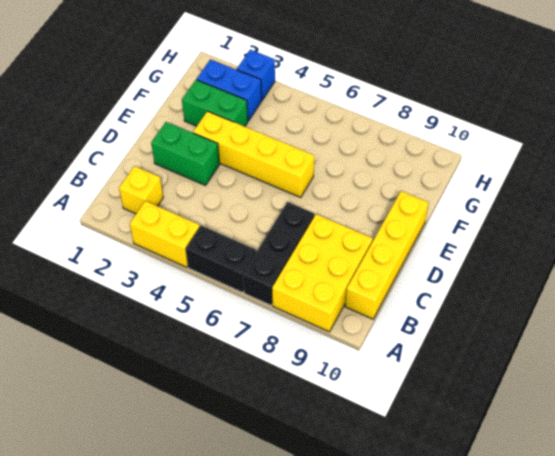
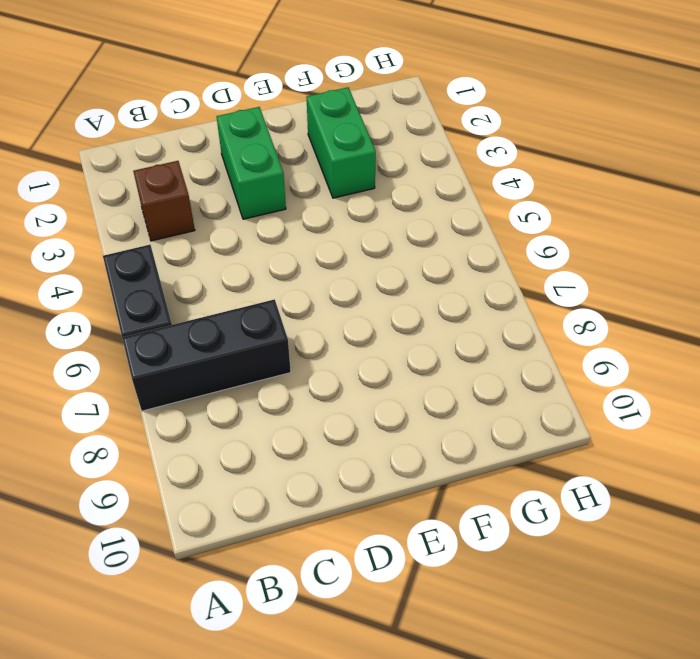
brown brick B3 level 1 -> none
none -> yellow brick A3:A4 level 1
none -> yellow brick A8:C9 level 1

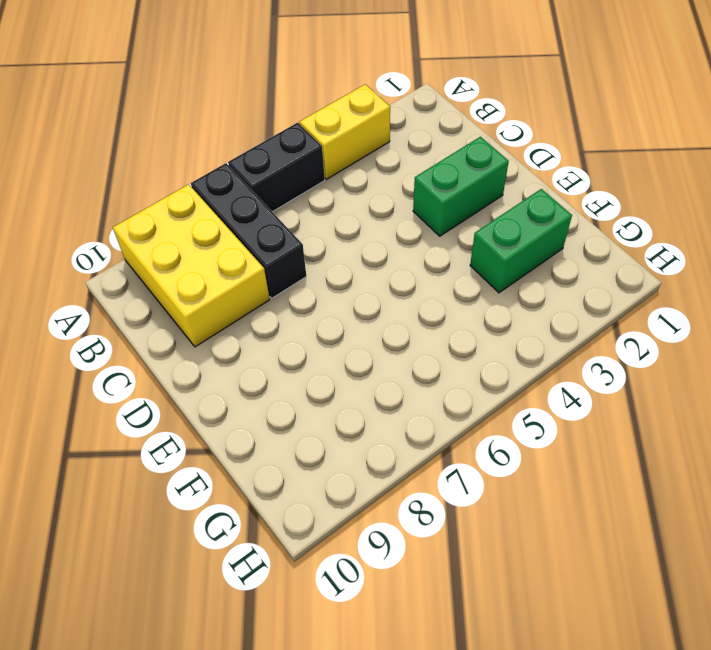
none -> yellow brick B2 level 1
none -> yellow brick B10:E10 level 1

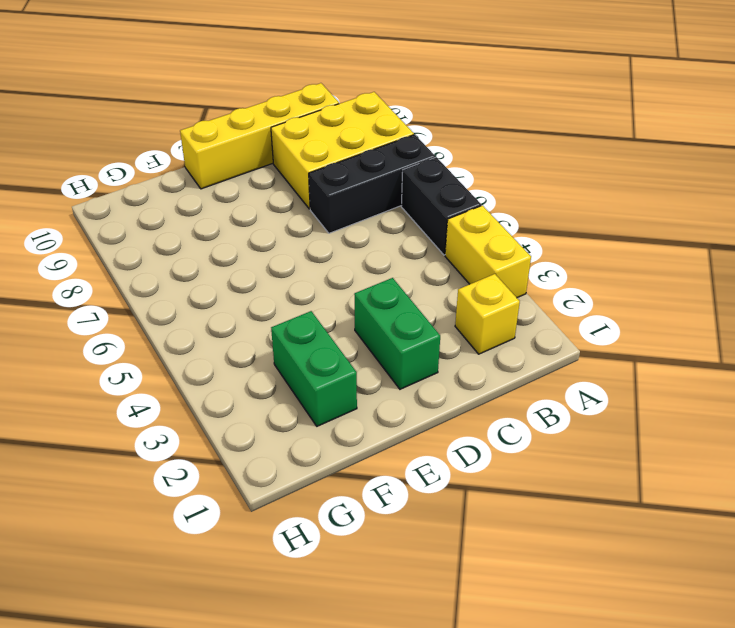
none -> yellow brick E3:E6 level 1
none -> blue brick G2:G3 level 1

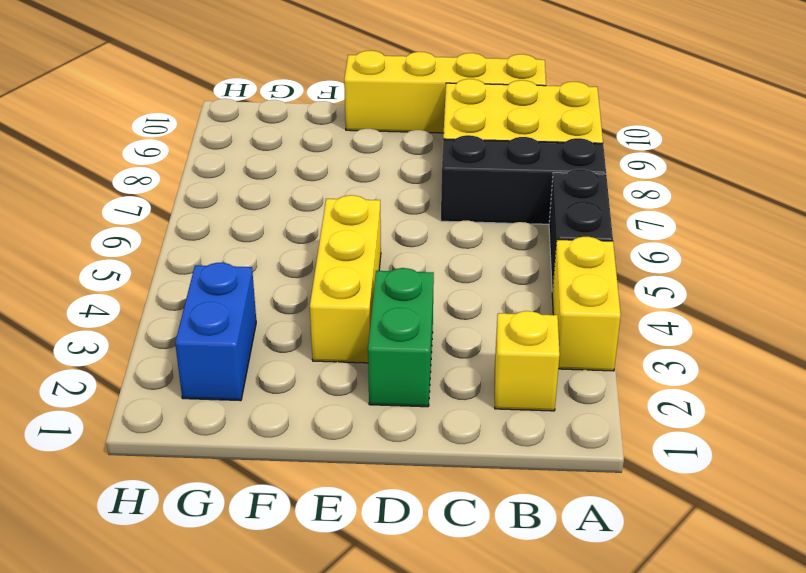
yellow brick E3:E5 level 1 -> yellow brick E3:E6 level 1
none -> green brick F2:F3 level 1
none -> blue brick H3 level 1

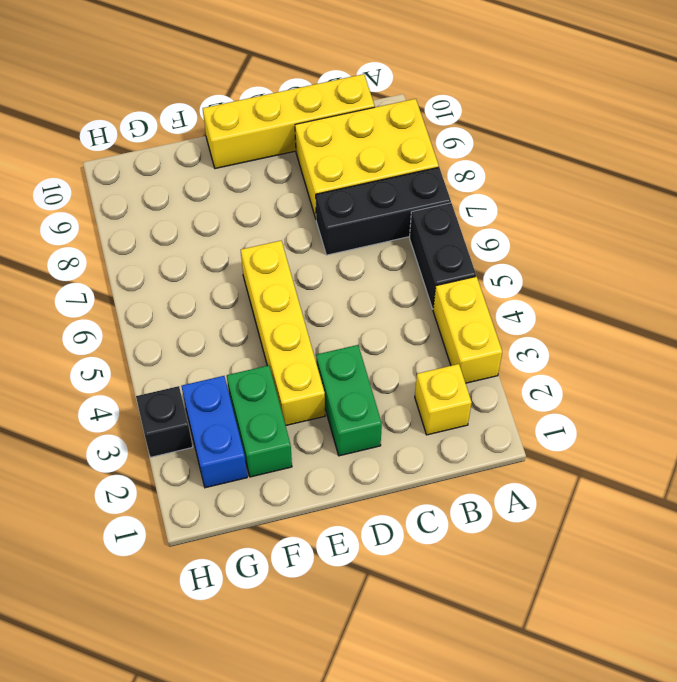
black brick H3 level 1 -> blue brick H3 level 1

